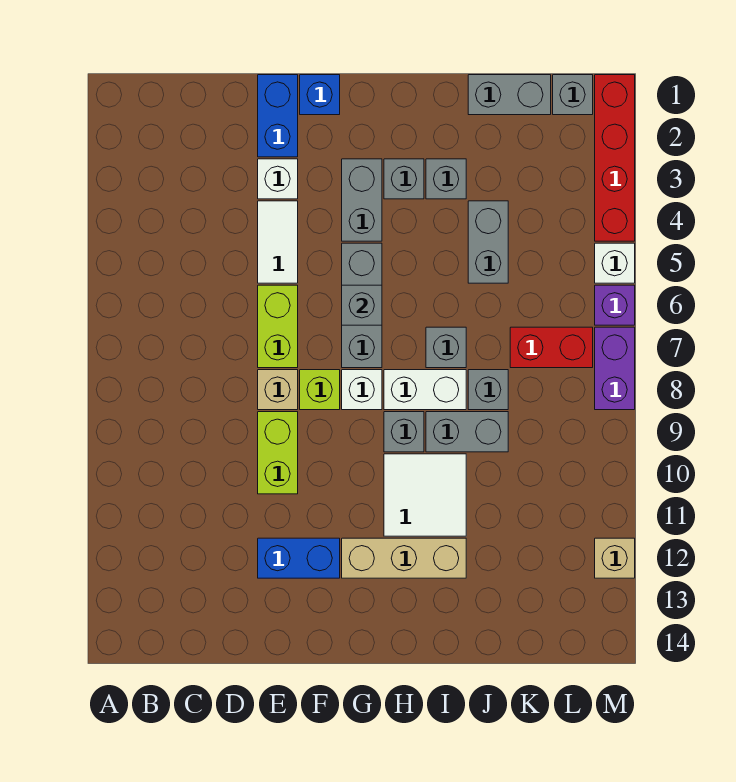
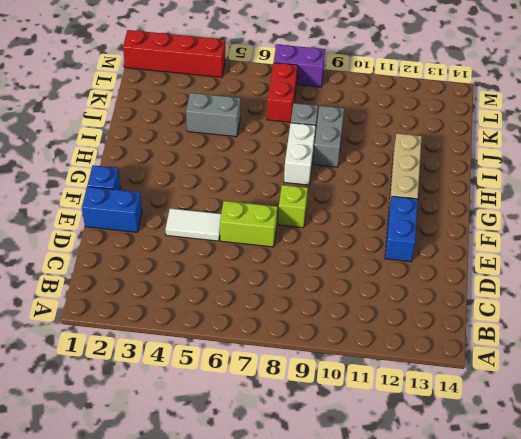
none -> white brick E3 level 1
none -> tan brick E8 level 1
none -> lime brick E9:E10 level 1
none -> grey brick G3:G4 level 1

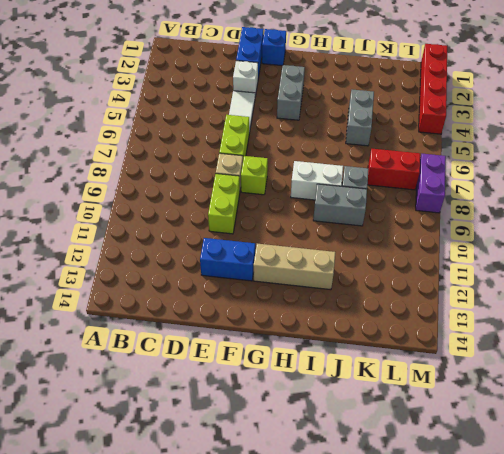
none -> grey brick G5:G7 level 1
none -> white brick G8 level 1
none -> grey brick H3 level 1
none -> grey brick H9 level 1

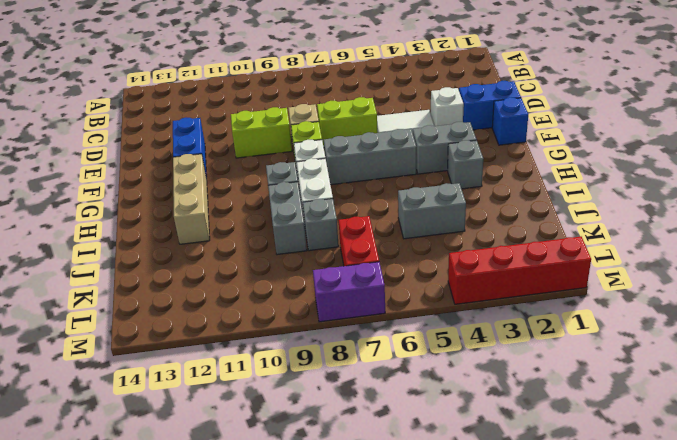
none -> white tile H10:I11 level 1
none -> grey brick I3 level 1
none -> grey brick I7 level 1
none -> grey brick J1:K1 level 1

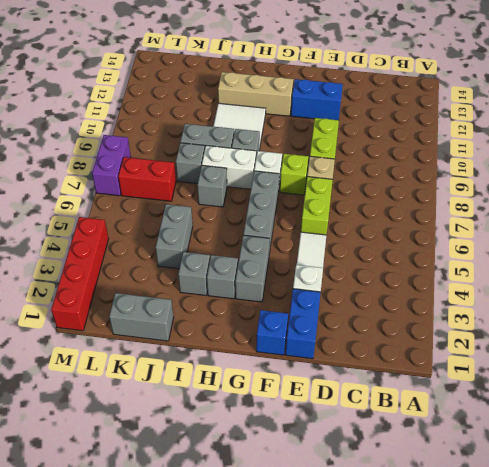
none -> grey brick L1 level 1
none -> white brick M5 level 1
none -> purple brick M6 level 1
none -> tan brick M12 level 1

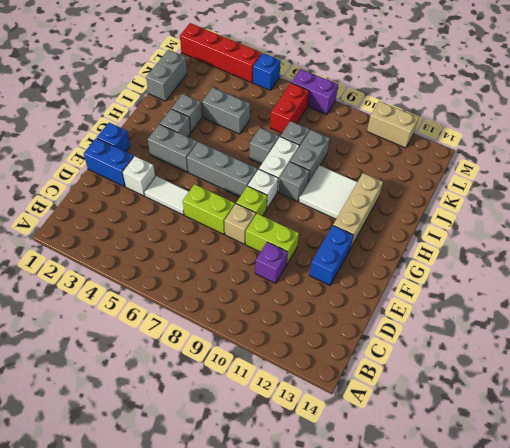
purple brick D10 level 1 -> purple brick M6 level 1
blue brick M5 level 1 -> white brick M5 level 1
tan brick M11:M12 level 1 -> tan brick M12 level 1
none -> grey brick L1 level 1
none -> grey brick G6 level 2

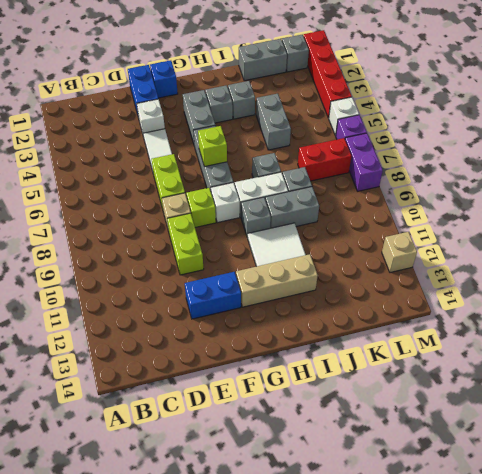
lime brick G6 level 2 -> grey brick G6 level 2

